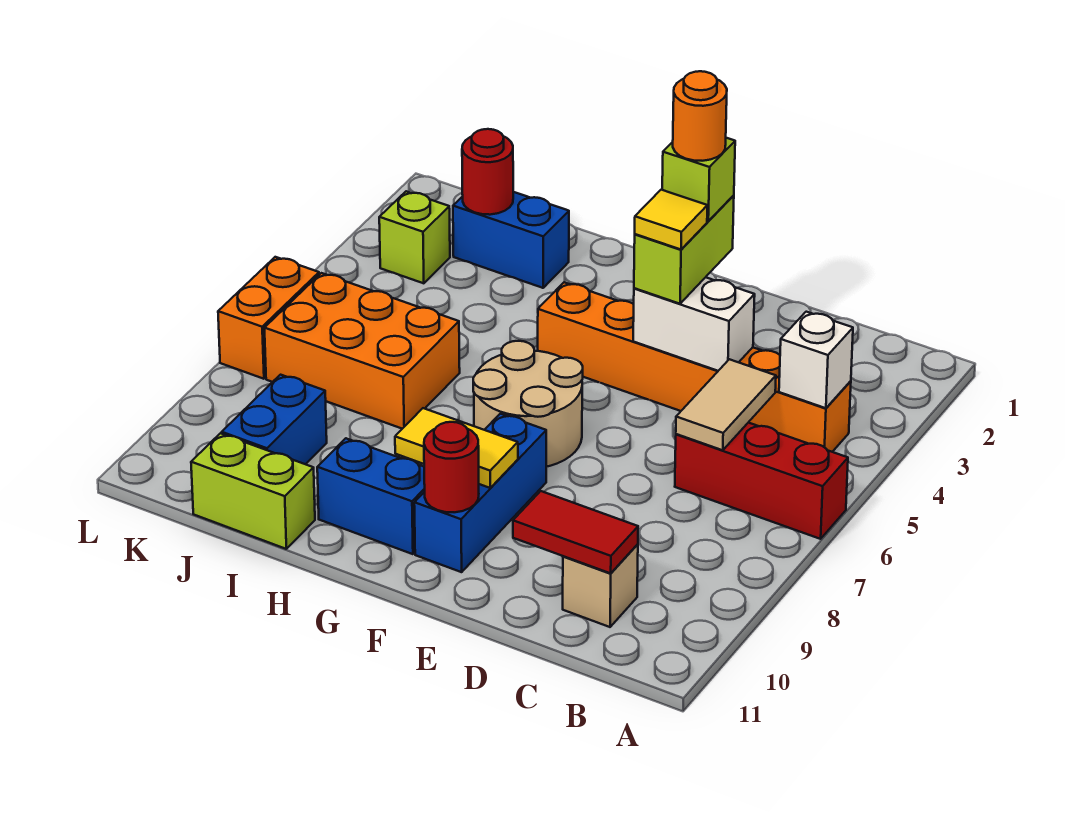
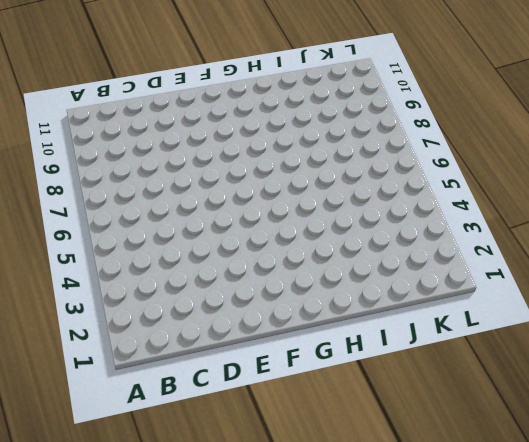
none -> red brick A6:C6 level 1
none -> orange brick B4:G4 level 1
none -> tan brick C10 level 1

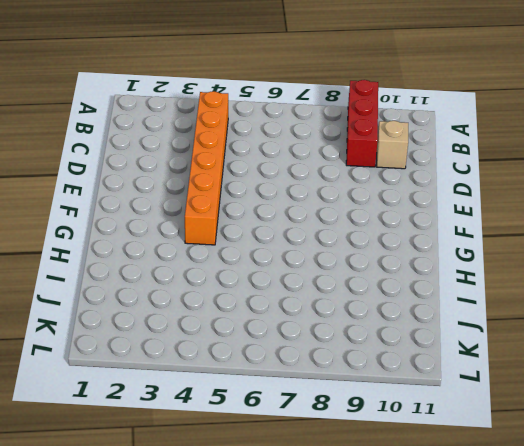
red brick A9:C9 level 1 -> red brick A6:C6 level 1
none -> tan round brick F6:G7 level 1
none -> blue brick F8:F10 level 1
none -> blue brick G10:H10 level 1

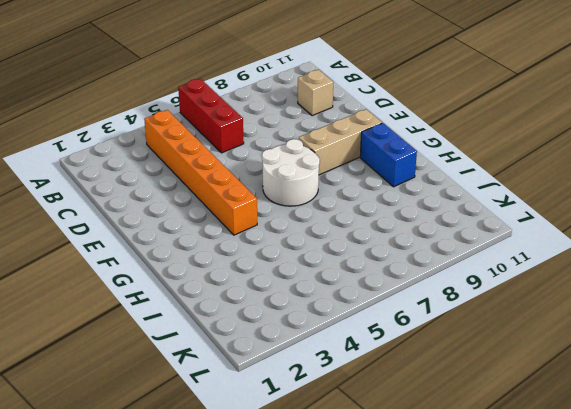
white round brick F6:G7 level 1 -> tan round brick F6:G7 level 1
tan brick F8:F10 level 1 -> blue brick F8:F10 level 1
none -> blue brick I2:J2 level 1
none -> orange brick I6:K7 level 1
none -> lime brick I11:J11 level 1

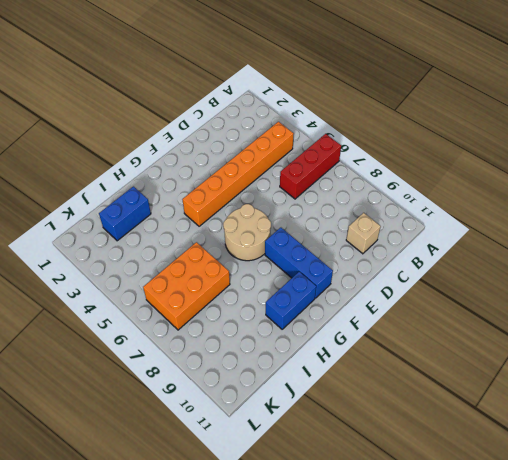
none -> lime brick I11:J11 level 1
none -> blue brick J9:J10 level 1
none -> lime brick K3 level 1

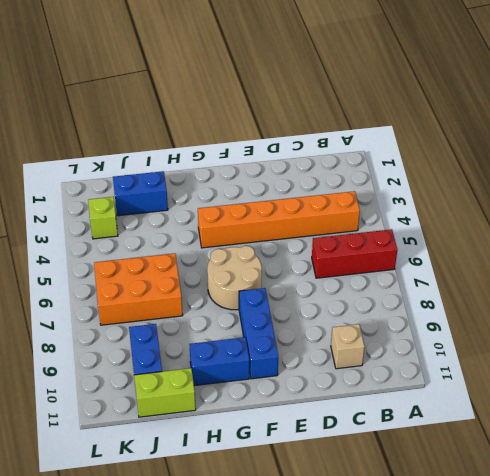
none -> orange brick L6:L7 level 1
none -> white brick B4 level 2
none -> tan tile C5:C6 level 2

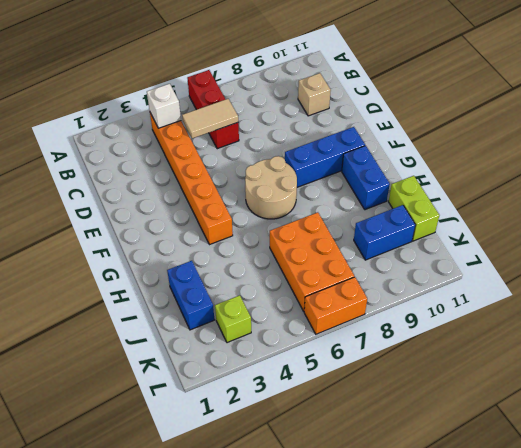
none -> red tile C10:D10 level 2
none -> white brick D4:E4 level 2
none -> yellow tile F9:G9 level 2

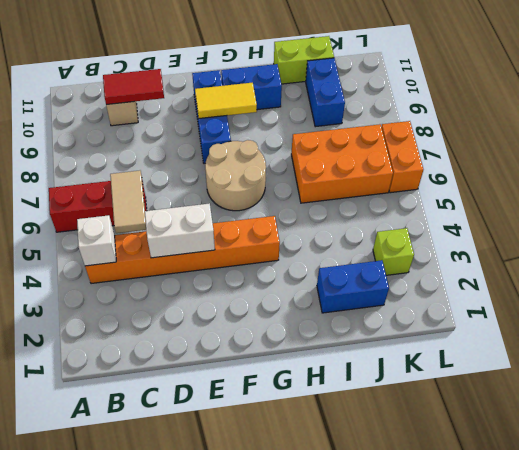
none -> red round brick F10 level 2
none -> red round brick J2 level 2
none -> lime brick E3:E4 level 3

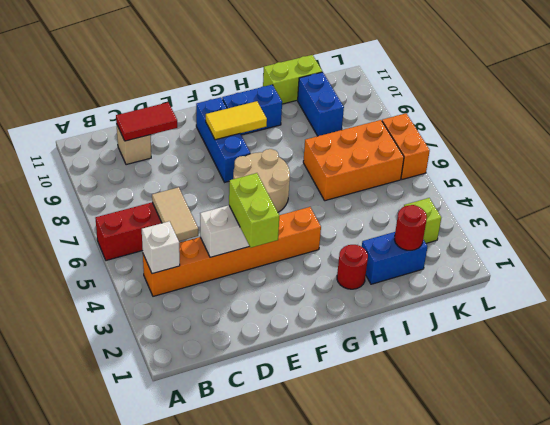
red round brick H2 level 1 -> red round brick F10 level 2
none -> lime brick E3 level 4
none -> yellow tile E4 level 4
none -> orange round brick E3 level 5

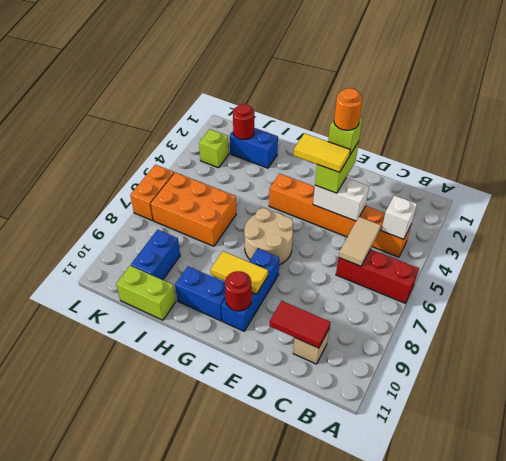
yellow tile E4:F4 level 4 -> yellow tile E4 level 4

